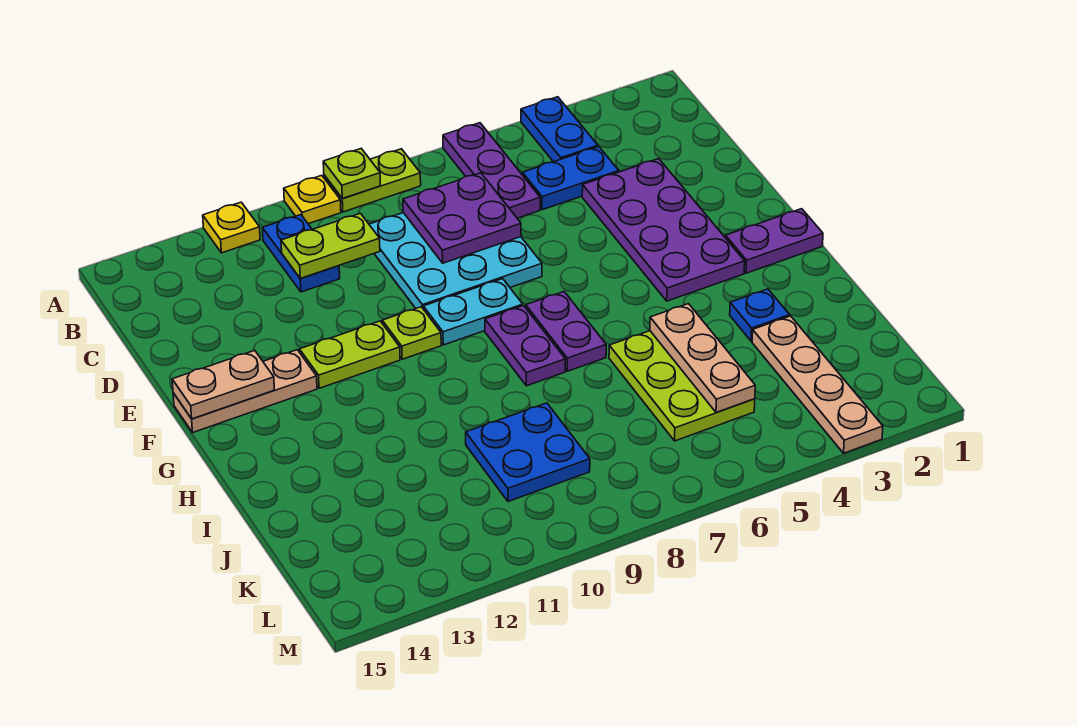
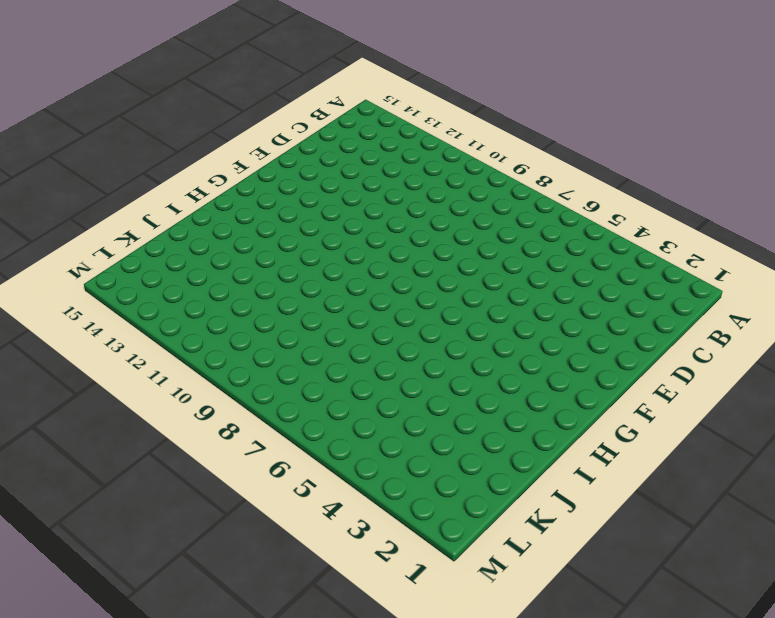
none -> blue plate A4:B4 level 1
none -> purple plate A6:C6 level 1
none -> lime plate A8:A9 level 1

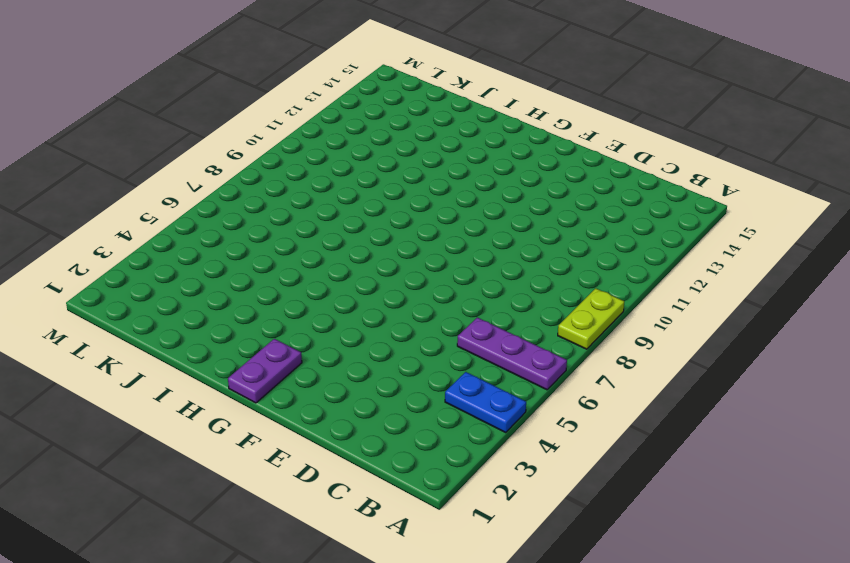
none -> yellow plate A10 level 1
none -> yellow plate A12 level 1
none -> blue plate B11:C11 level 1

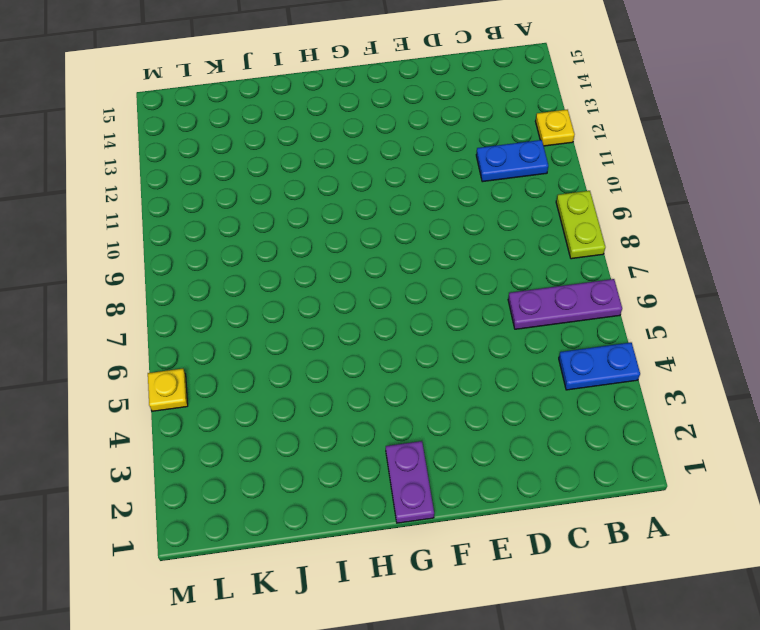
yellow plate M5 level 1 -> yellow plate A10 level 1
none -> blue plate C4:C5 level 1
none -> cyan plate C7:E9 level 1
none -> purple plate D3:G4 level 1

